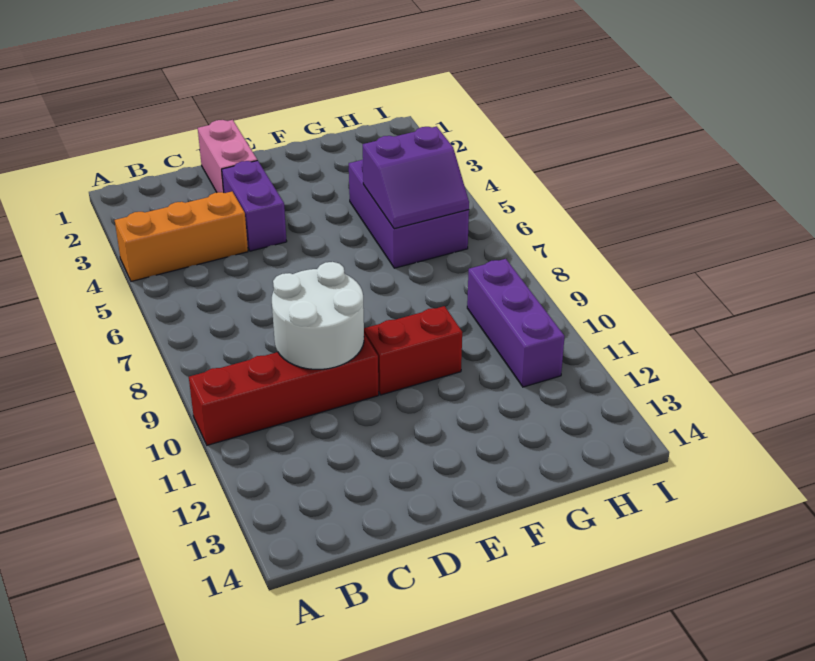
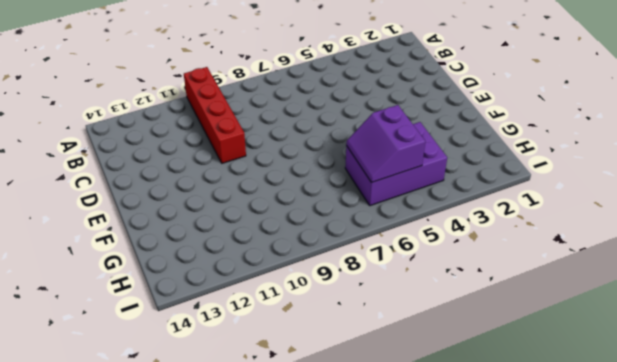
none -> orange brick A4:C4 level 1
none -> pink brick D1:D2 level 1

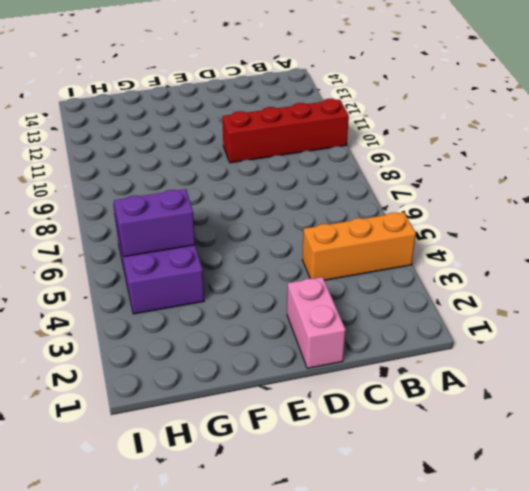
none -> purple brick D3:D4 level 1
none -> red brick E10:F10 level 1

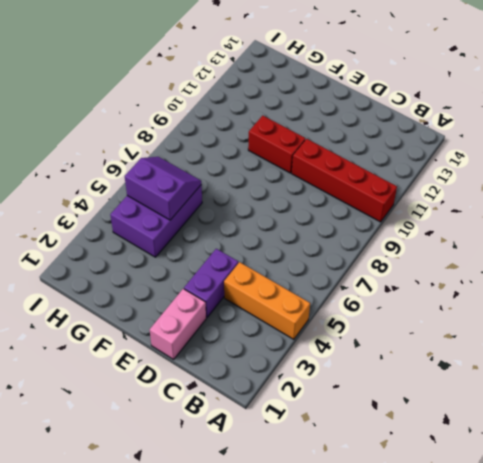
none -> purple brick H9:H11 level 1
none -> white round brick C9:D10 level 2

